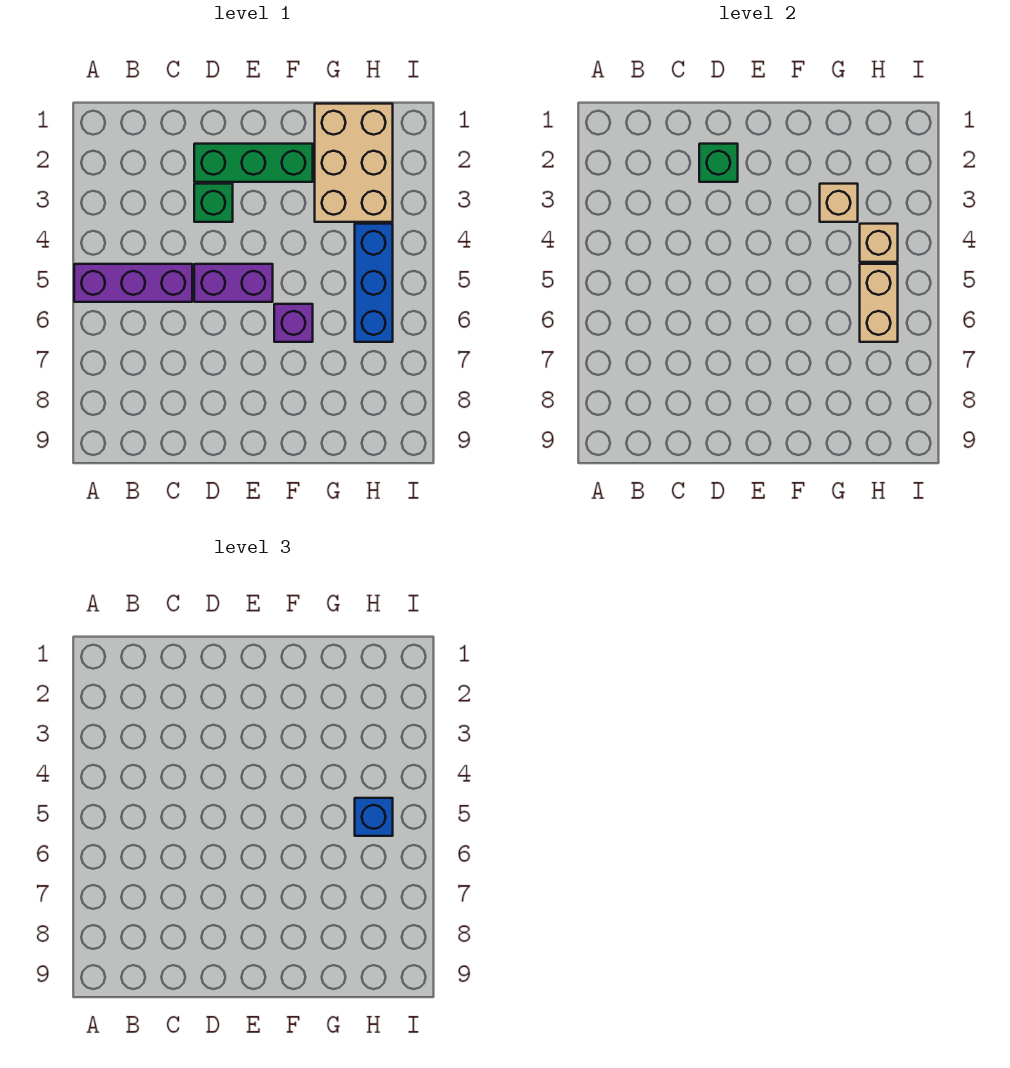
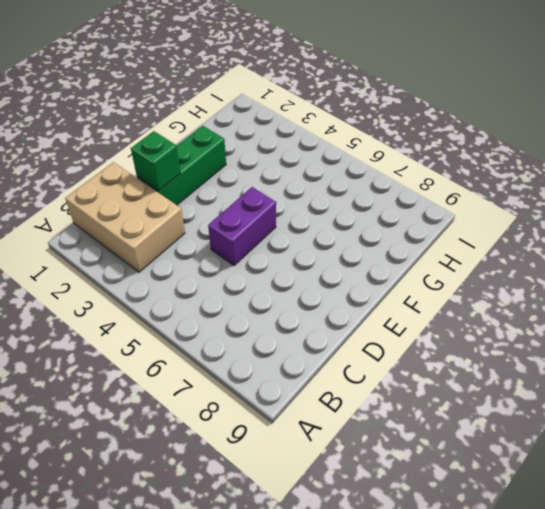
tan brick B1:C3 level 1 -> tan brick G1:H3 level 1
none -> purple brick A5:C5 level 1
none -> green brick D3 level 1
none -> purple brick F6 level 1

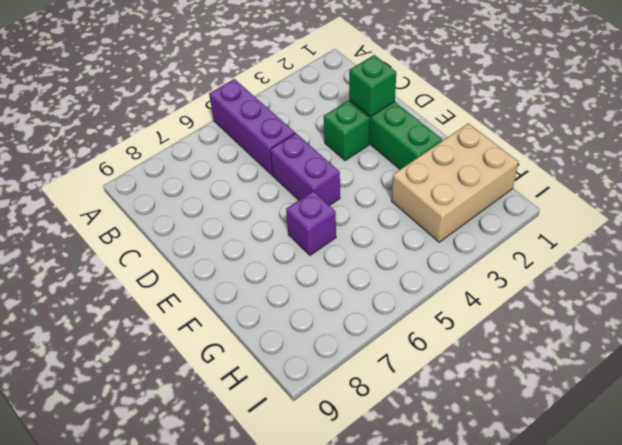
none -> blue brick H4:H6 level 1
none -> tan brick G3 level 2
none -> tan brick H4 level 2

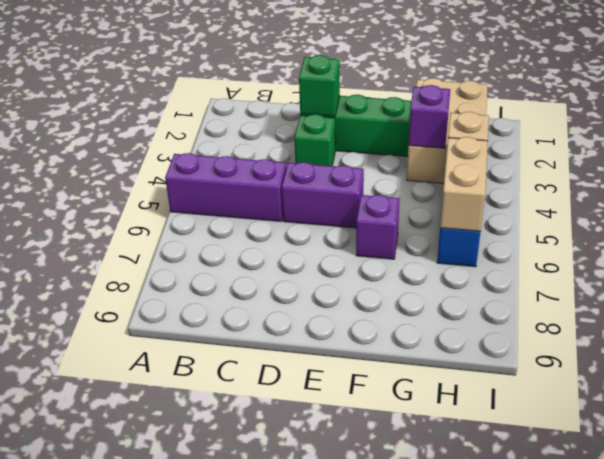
purple brick G3 level 2 -> tan brick G3 level 2
none -> blue brick H5 level 3

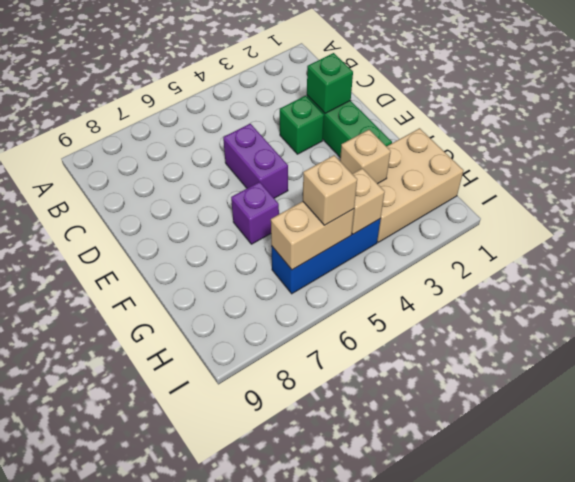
tan brick H5 level 3 -> blue brick H5 level 3
none -> purple brick A5:C5 level 1

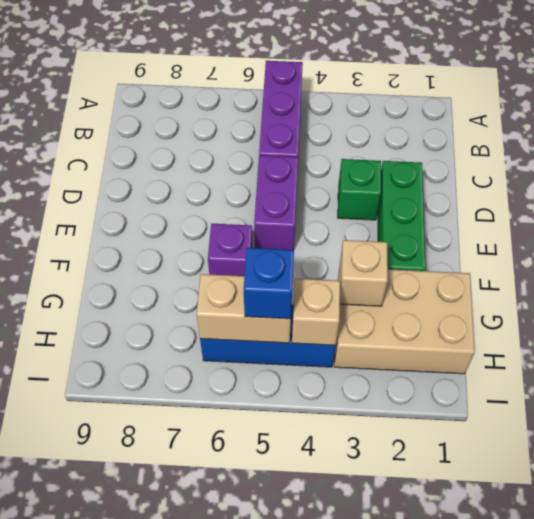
none -> green brick D2 level 2

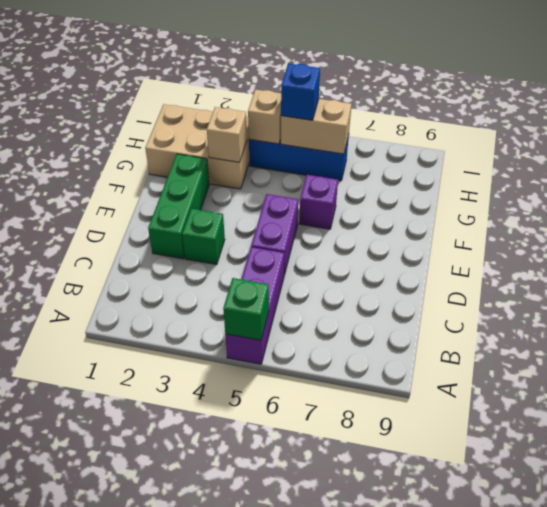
green brick A5 level 2 -> green brick D2 level 2

